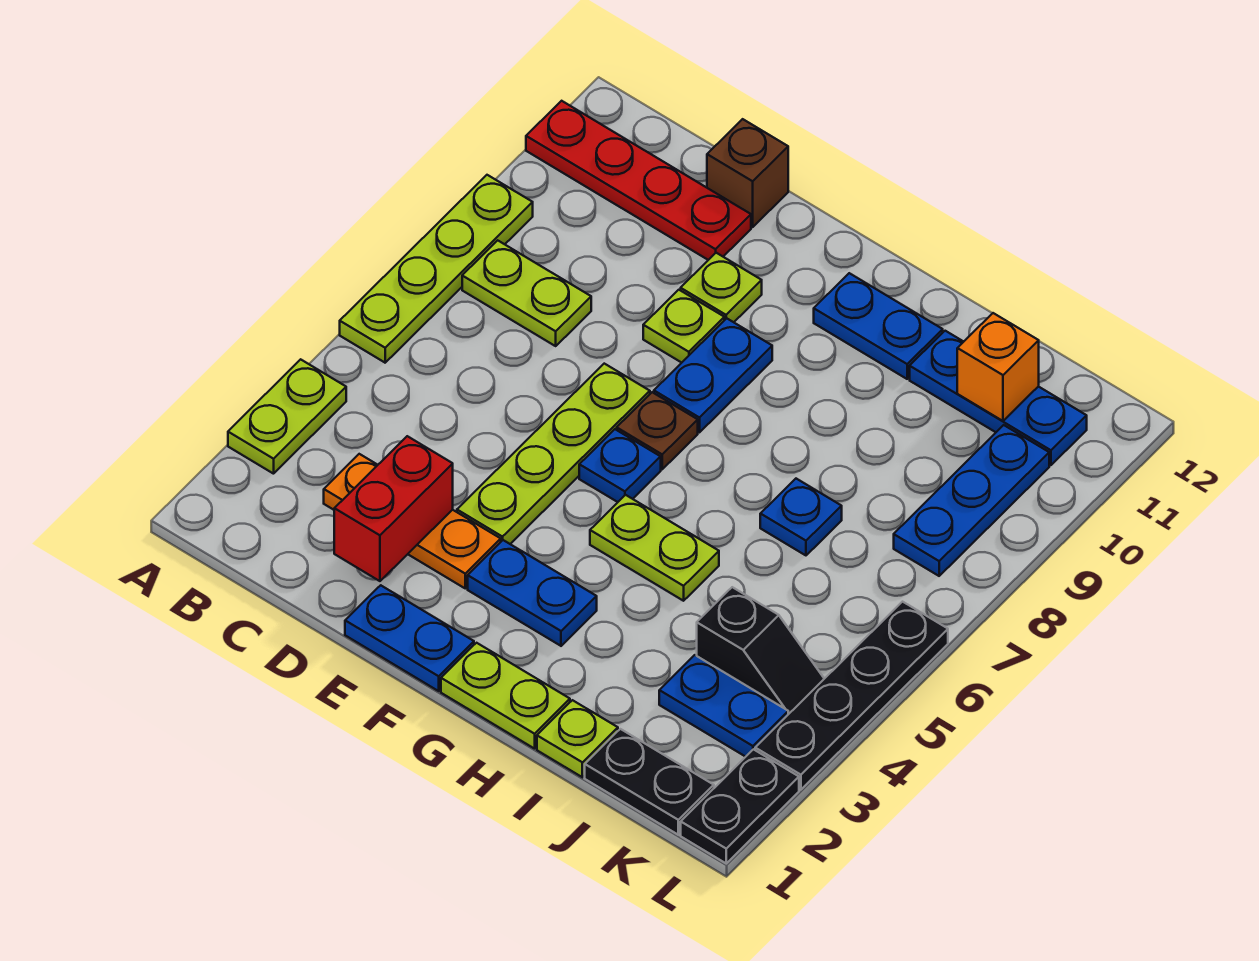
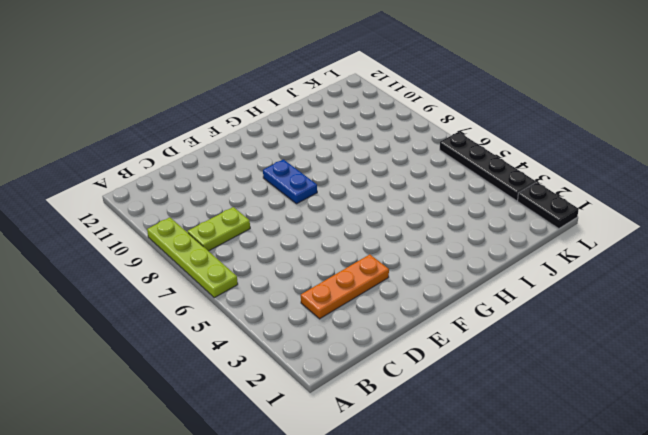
none -> lime plate A3:A4 level 1
none -> red plate A11:D11 level 1
none -> brown brick D12 level 1

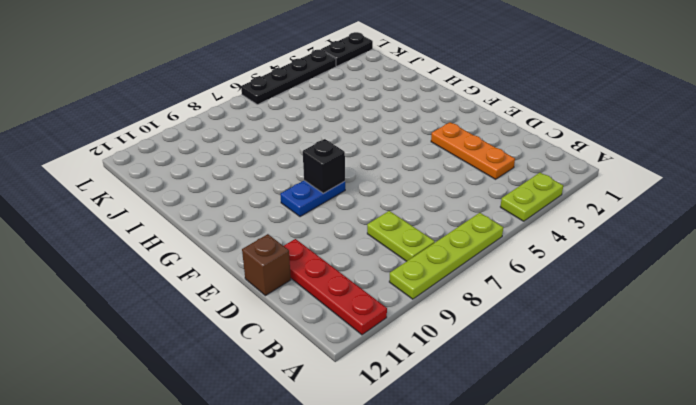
black brick F8 level 2 -> none
none -> blue plate E1:F1 level 1
none -> lime plate E4:E7 level 1
none -> lime plate E9 level 1

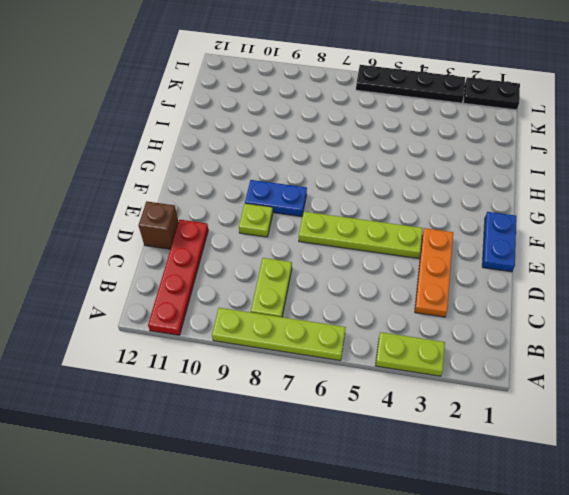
none -> lime plate E10 level 1
none -> blue plate F3:G3 level 1
none -> blue plate F6 level 1

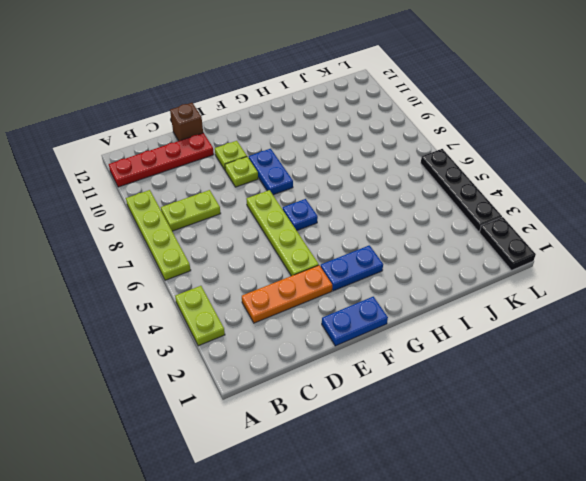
none -> brown plate F7 level 1
none -> lime plate G1:H1 level 1
none -> lime plate G5:H5 level 1

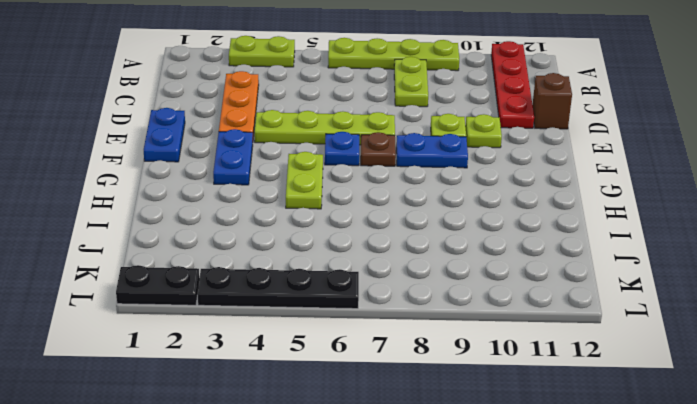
none -> lime plate G1:H1 level 1
none -> blue plate G11:H11 level 1
none -> lime plate I1 level 1

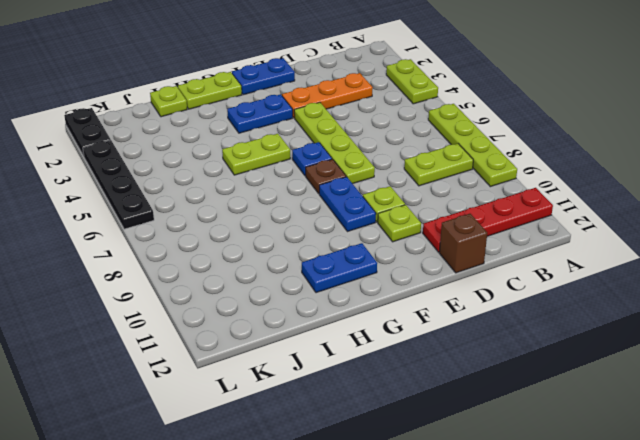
none -> blue plate I7 level 1
none -> blue plate I11:K11 level 1
none -> black plate J1:K1 level 1

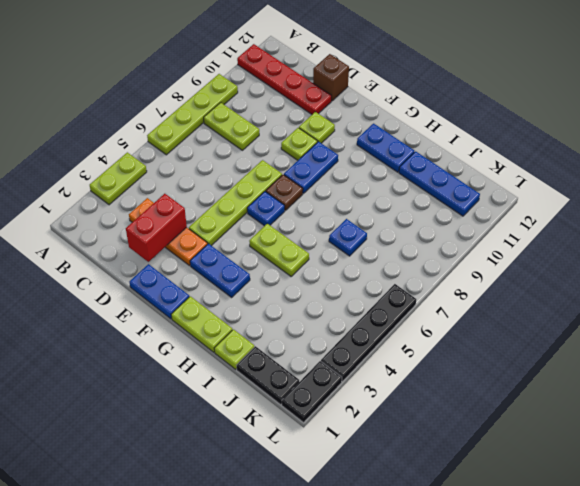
none -> blue plate J3:K3 level 1
none -> black slope J4:K4 level 1 top J
none -> blue plate K8:K10 level 1

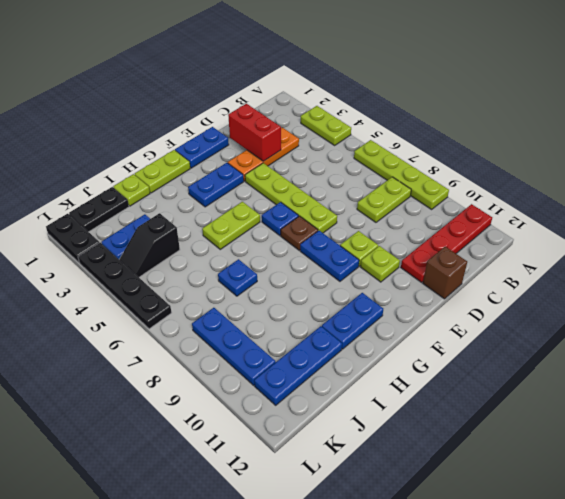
none -> orange brick J11 level 2

